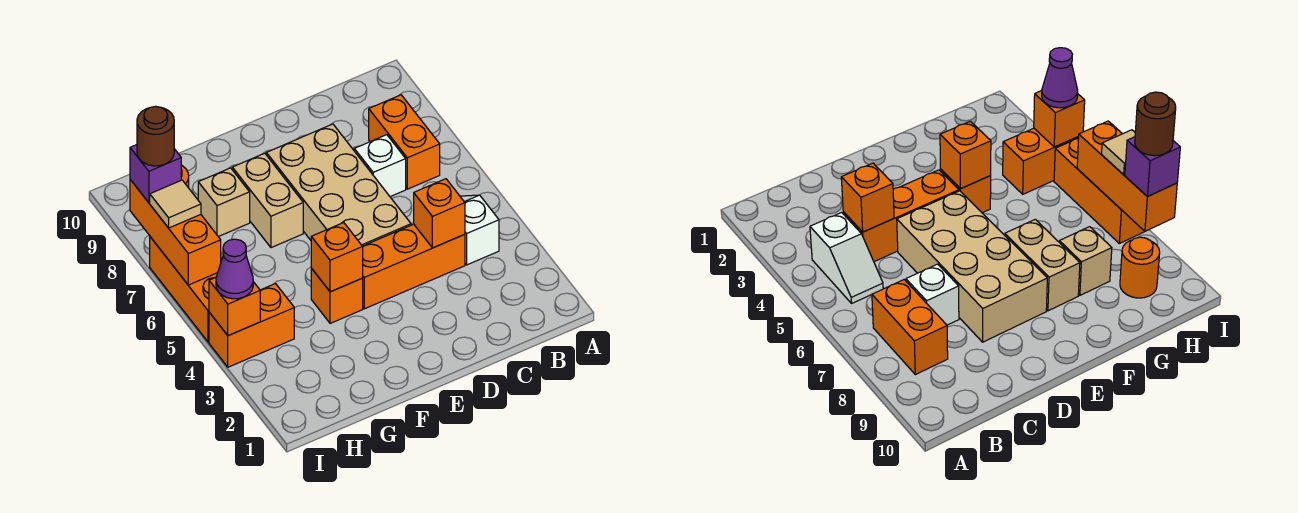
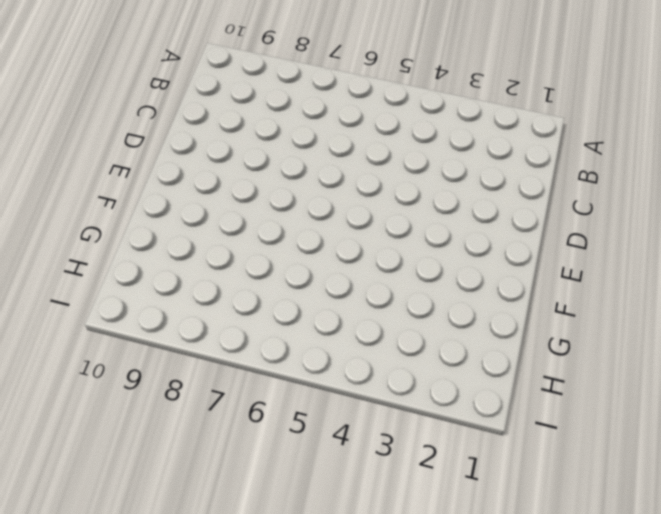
none -> white slope B4:B5 level 1 top 4
none -> orange brick B7:B8 level 1
none -> orange brick C4:E4 level 1

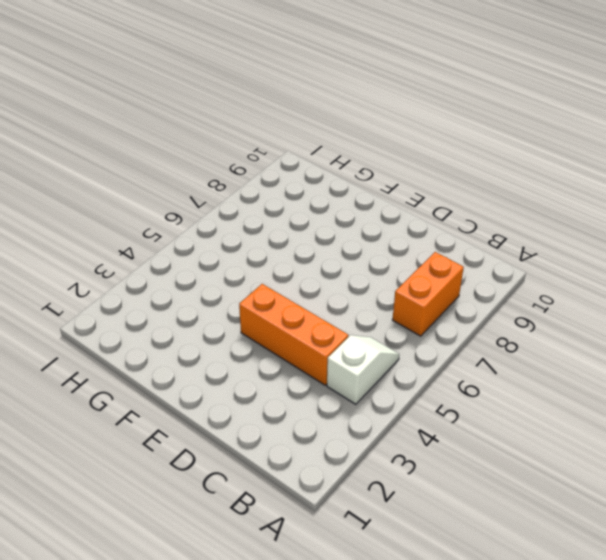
none -> white brick C7 level 1
none -> tan brick D5:E8 level 1
none -> orange brick F4 level 1

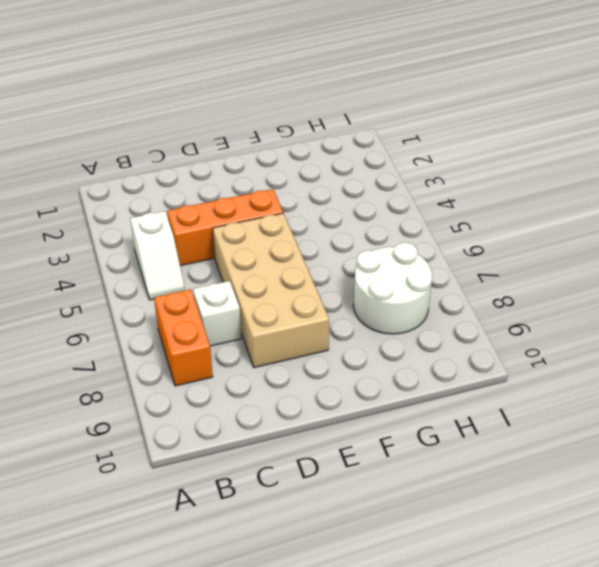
white round brick G7:H8 level 1 -> tan brick G8 level 1
none -> orange brick F4 level 1
none -> tan brick F7:F8 level 1
none -> orange brick H4:I4 level 1

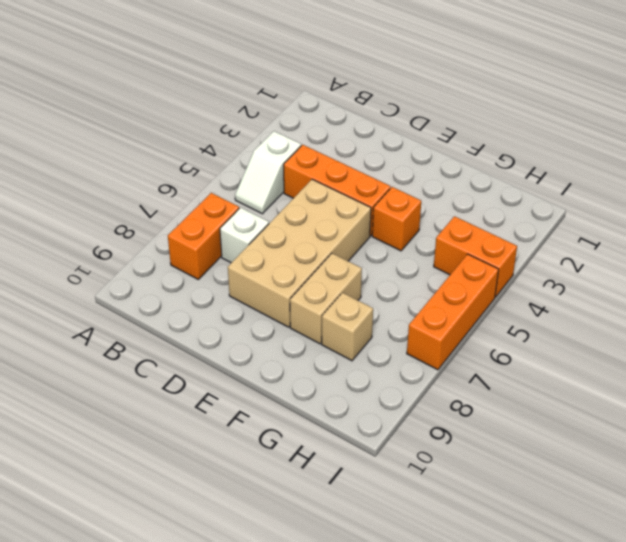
none -> orange round brick H9 level 1
none -> orange brick C4 level 2
none -> orange brick F4 level 2

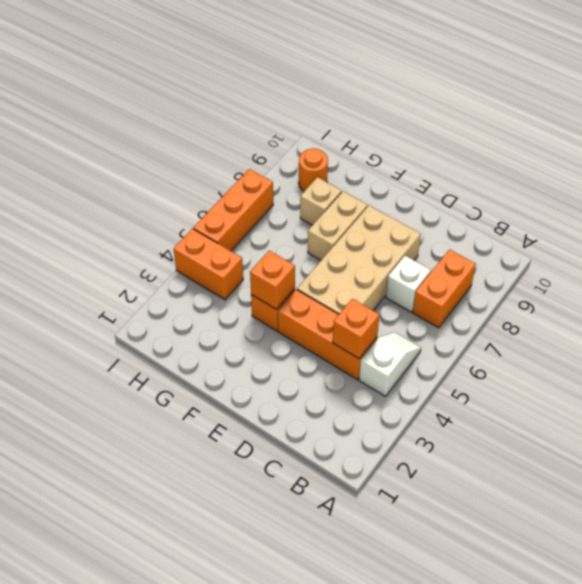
none -> orange brick I4 level 2
none -> orange brick I6:I8 level 2
none -> purple cone I4 level 3

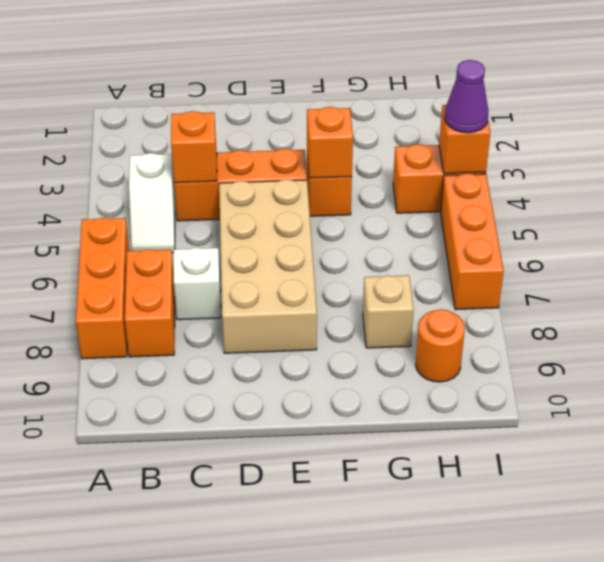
orange brick A6:A8 level 1 -> orange brick I6:I8 level 2
none -> tan brick F7:F8 level 1
none -> tan tile I7 level 3
none -> purple brick I8 level 3

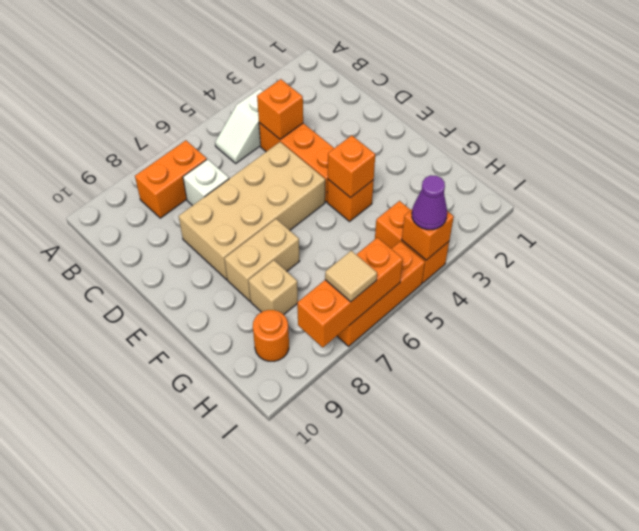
none -> purple brick I8 level 3
none -> brown round brick I8 level 4

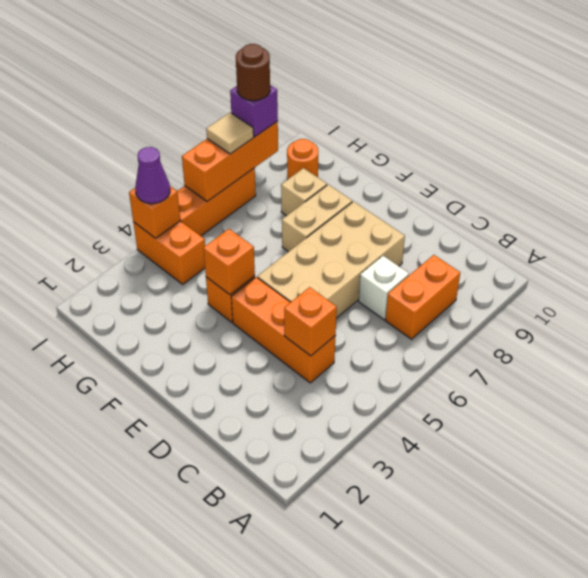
none -> white slope B4:B5 level 1 top 4

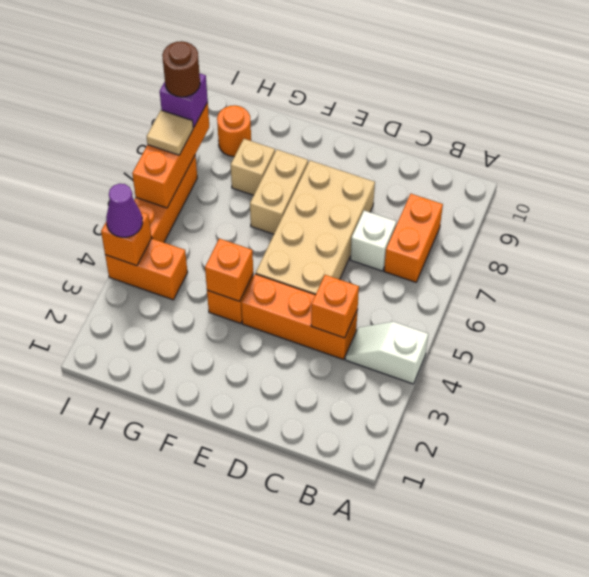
white slope A4:B4 level 1 top A -> white slope B4:B5 level 1 top 4

